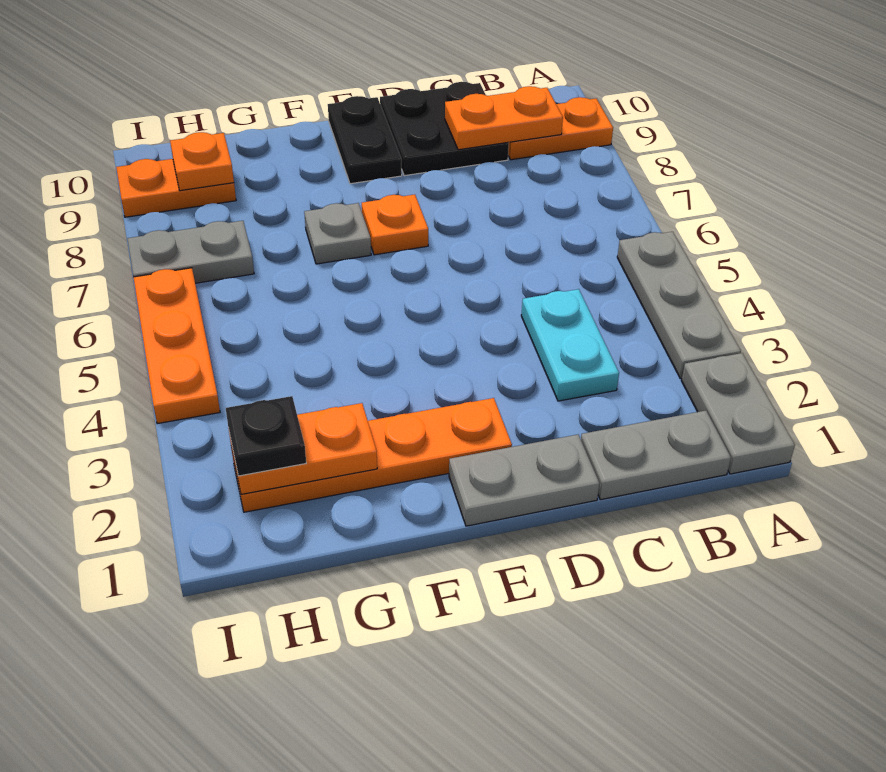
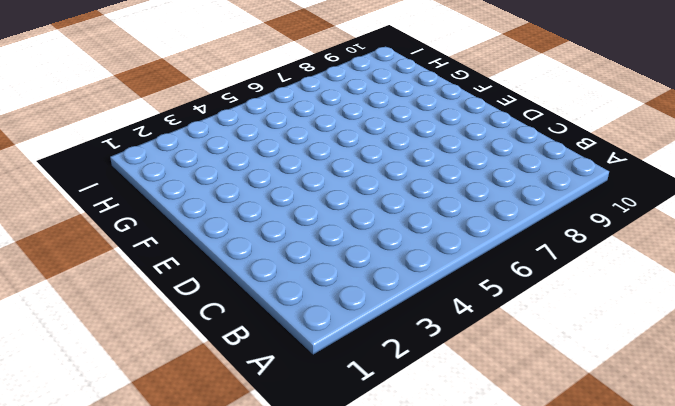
none -> grey plate A1:A2 level 1
none -> grey plate A3:A5 level 1
none -> orange plate A9:B9 level 1

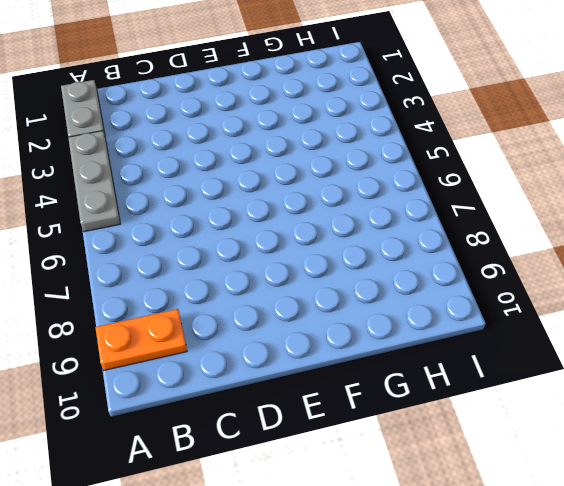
none -> grey plate B1:C1 level 1
none -> cyan plate C3:C4 level 1
none -> black plate C9:D10 level 1

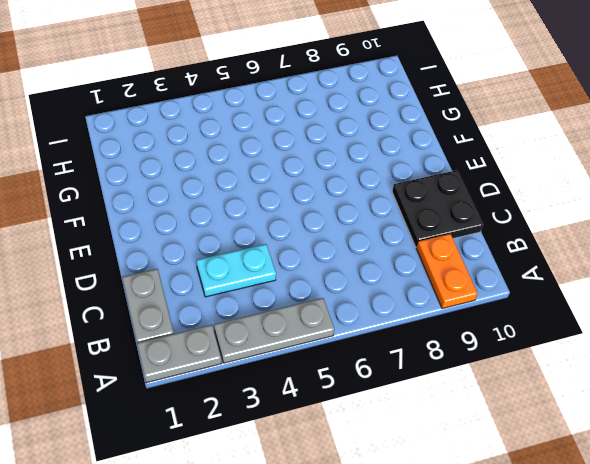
none -> grey plate D1:E1 level 1
none -> orange plate E2:H2 level 1
none -> orange plate E7 level 1

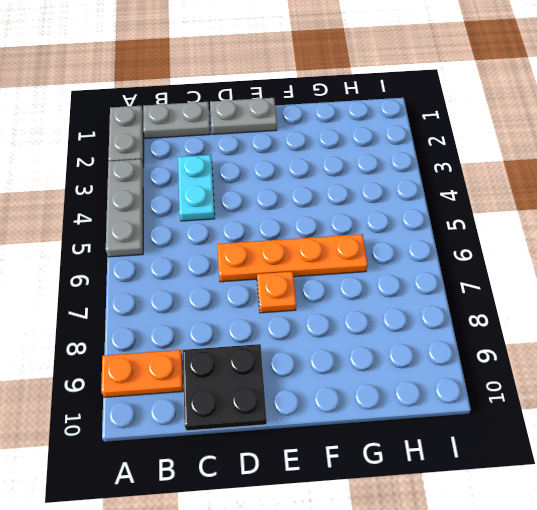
orange plate D6:G6 level 1 -> orange plate E2:H2 level 1
none -> black plate E9:E10 level 1
none -> grey plate F7 level 1
none -> grey plate H7:I7 level 1

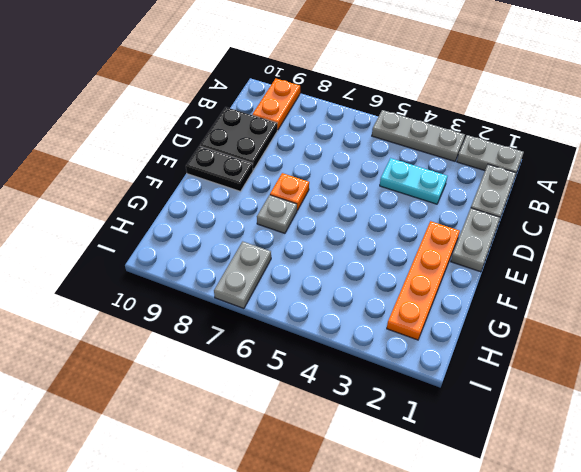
none -> orange plate H9:I9 level 1
none -> orange plate I4:I6 level 1
none -> orange plate B9:C9 level 2

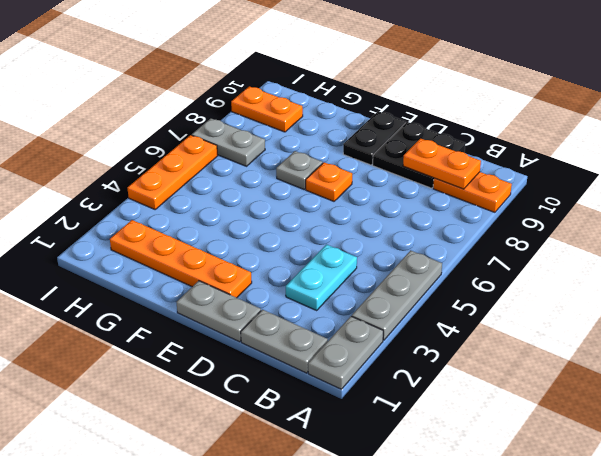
none -> orange plate G2:H2 level 2
none -> orange plate H9 level 2
none -> black plate H2 level 3

